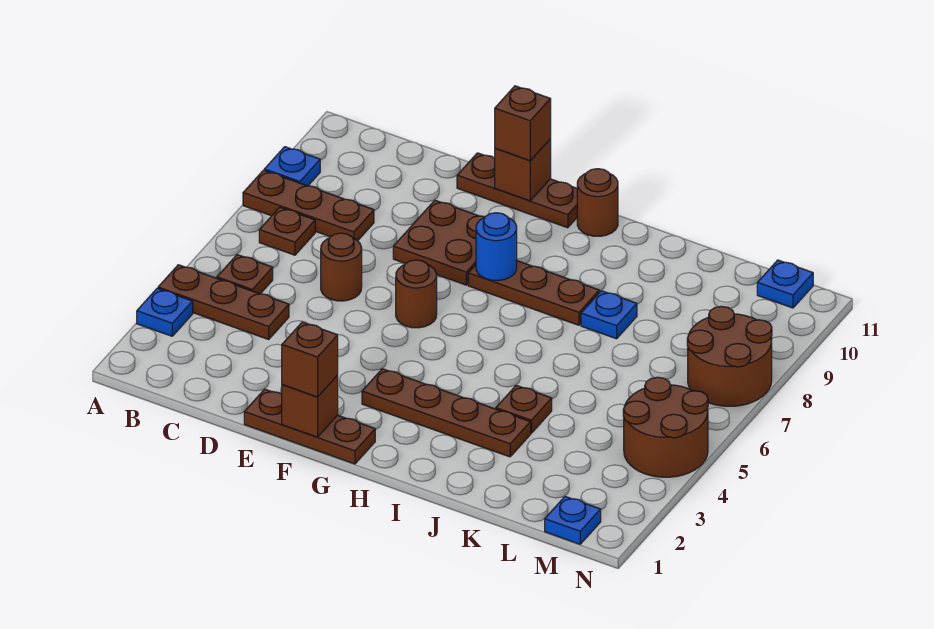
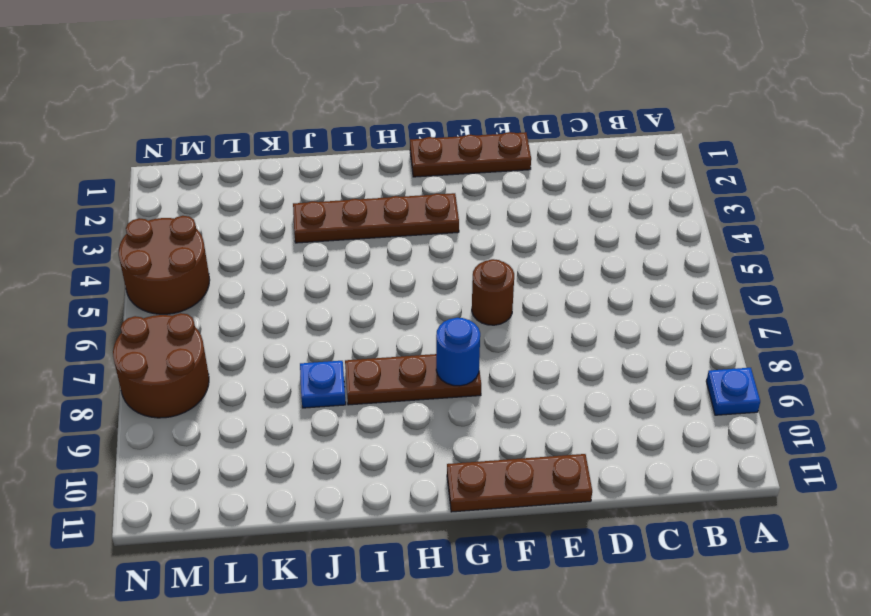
none -> blue plate A3 level 1
none -> brown plate A4:C4 level 1
none -> brown plate A8:C8 level 1

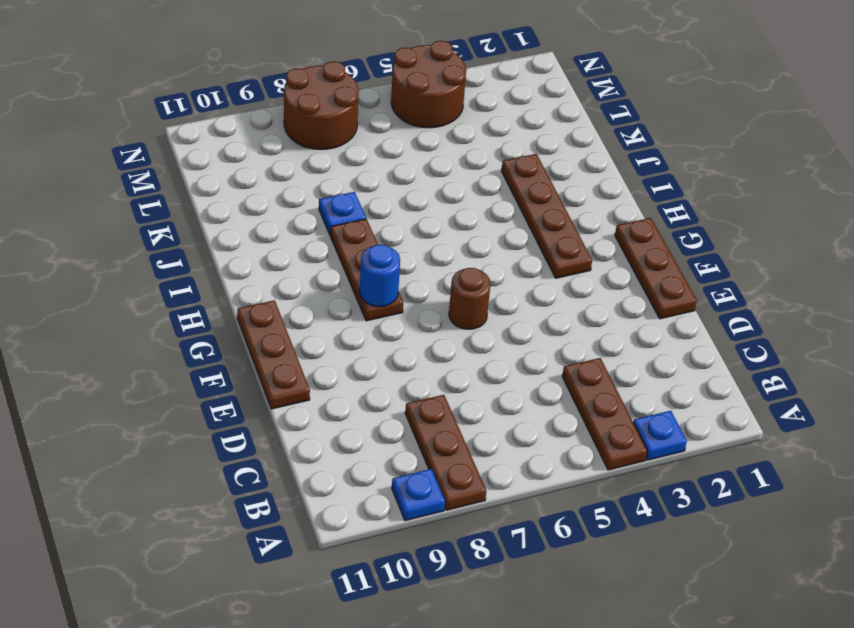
none -> brown plate B5 level 1
none -> brown plate B7 level 1
none -> brown round brick D6 level 1

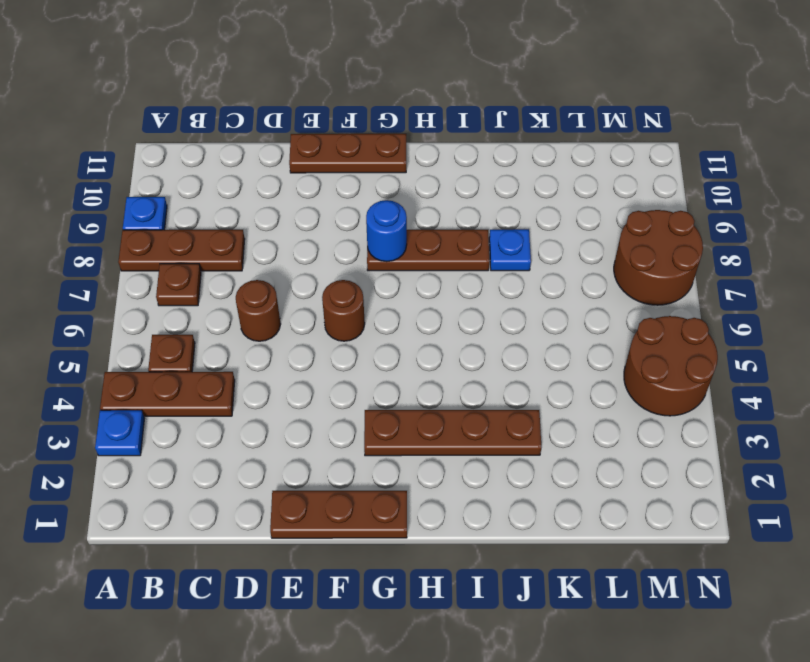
none -> brown plate E8:F9 level 1
none -> brown round brick H11 level 1
none -> brown plate J4 level 1

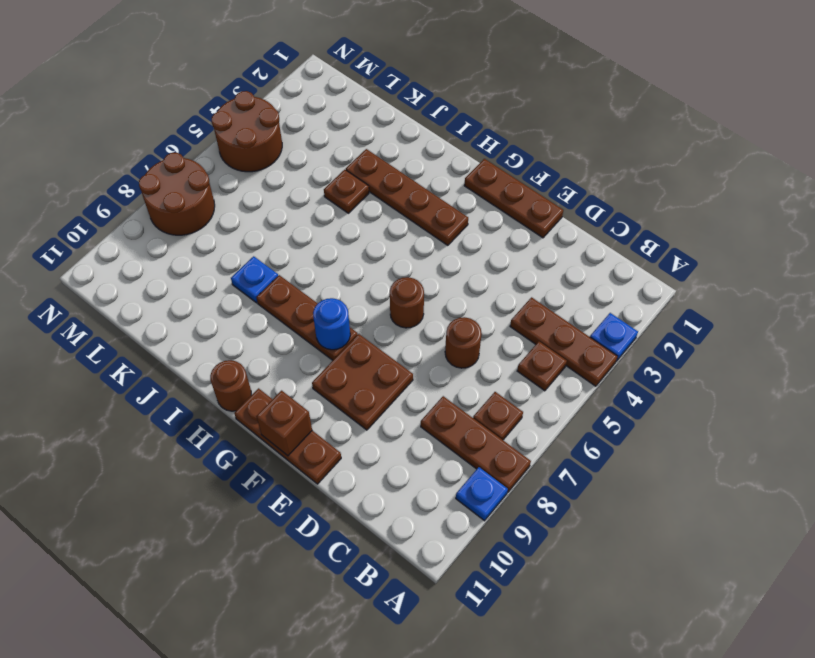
none -> blue plate M1 level 1
none -> blue plate M11 level 1
none -> brown brick F1 level 2

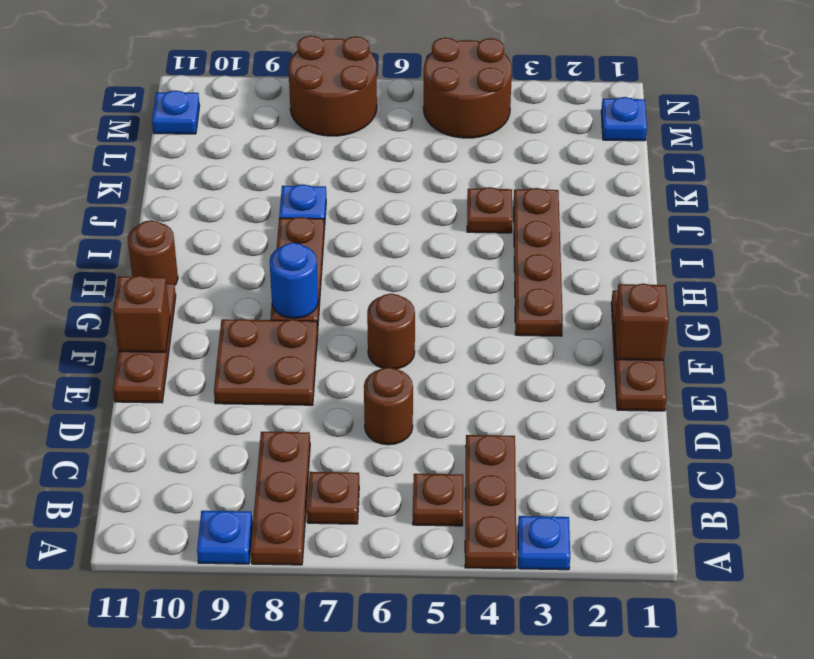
none -> brown brick F1 level 3
none -> brown brick F11 level 3

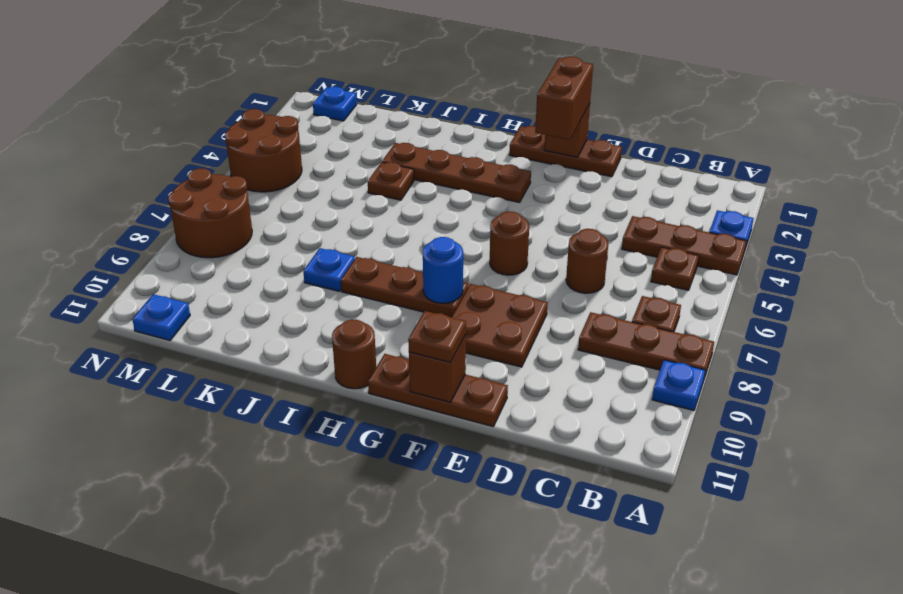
brown brick F1:F2 level 3 -> brown brick F1 level 3
brown plate F11 level 3 -> brown brick F11 level 3

